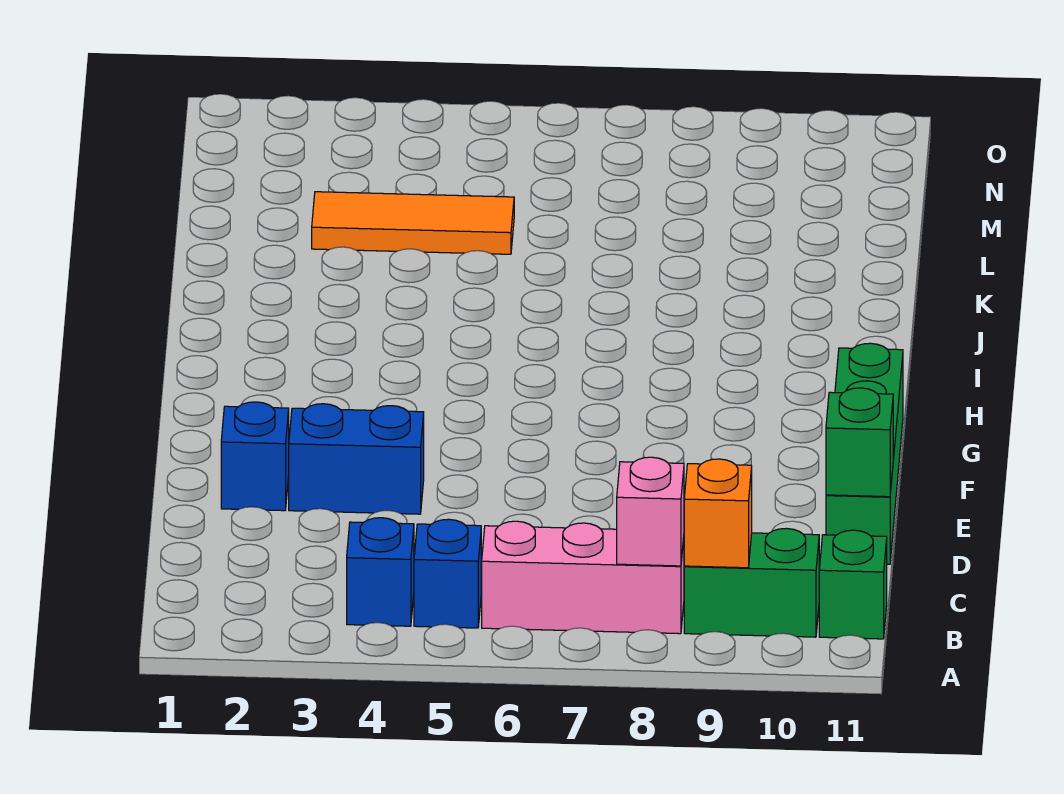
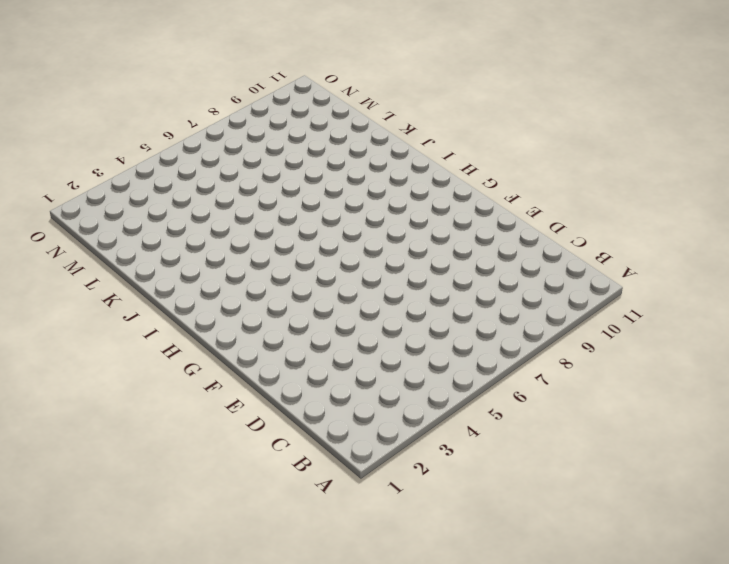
none -> blue brick B4 level 1
none -> blue brick B5 level 1
none -> pink brick B6:B8 level 1

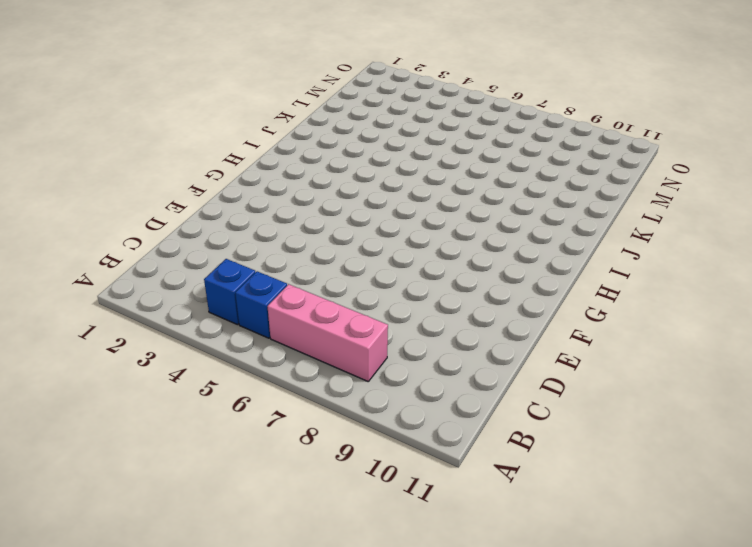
none -> green brick B9:B10 level 1
none -> green brick B11 level 1
none -> green brick D11:G11 level 1

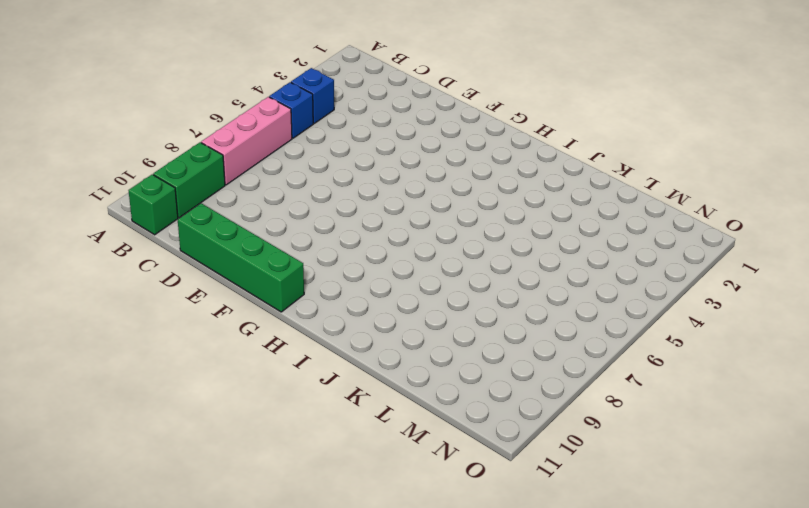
none -> blue brick E2 level 1
none -> blue brick E3:E4 level 1
none -> orange tile L3:L5 level 1

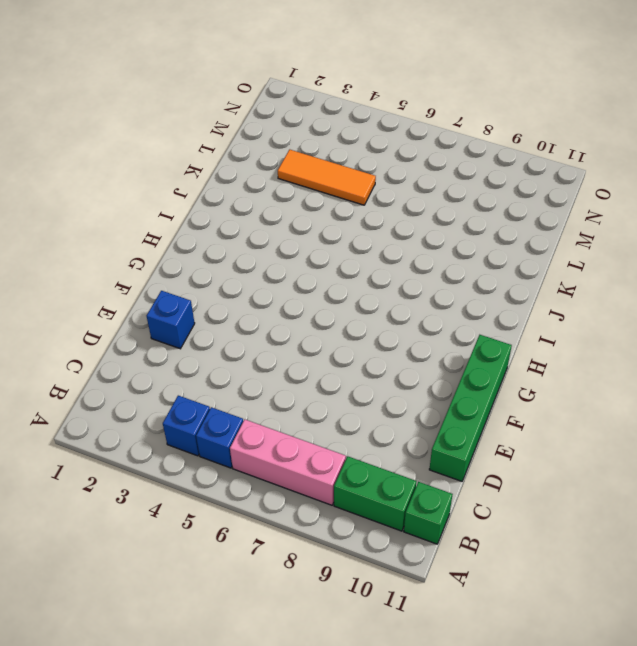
none -> blue brick E3:E4 level 1
none -> pink brick B8 level 2
none -> orange brick B9 level 2

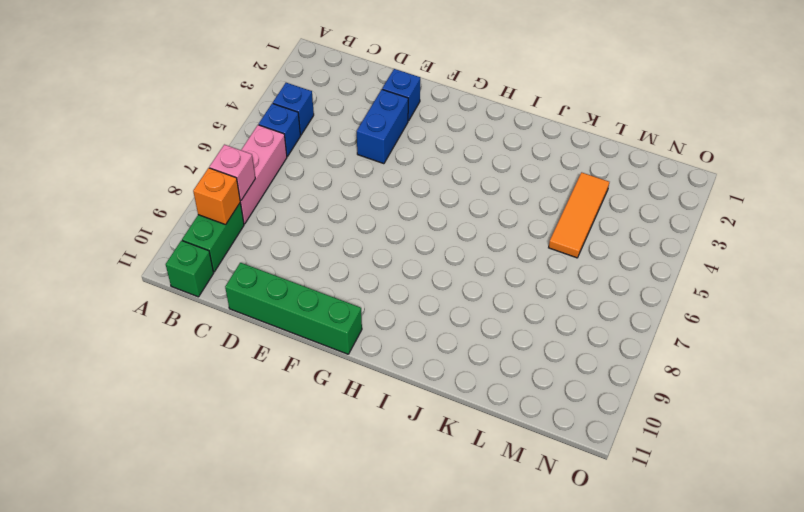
none -> green brick D11 level 2

